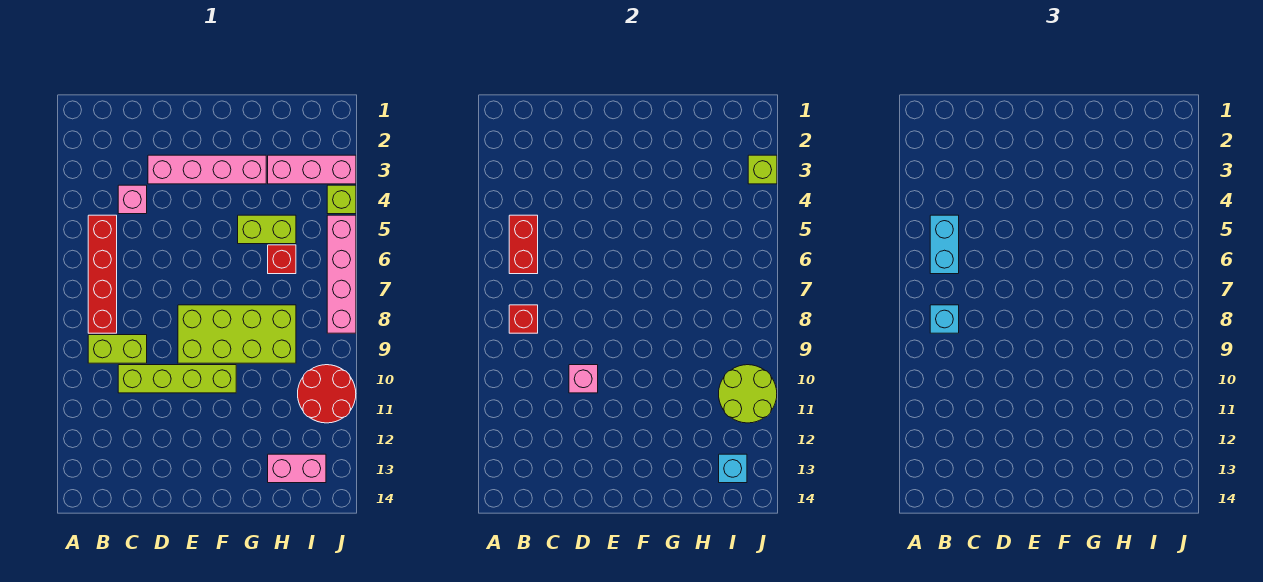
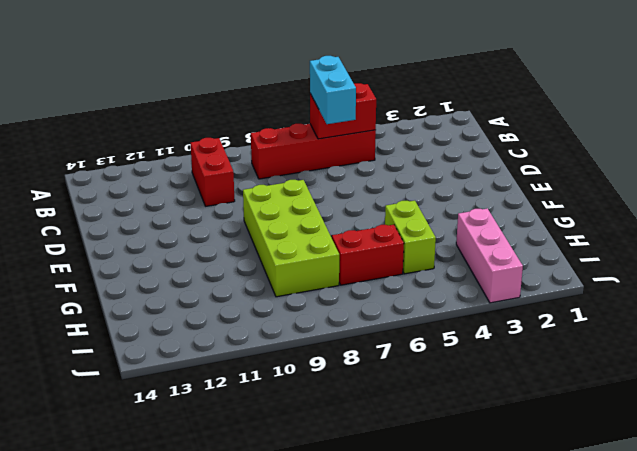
cyan brick B6:C6 level 3 -> cyan brick B5:B6 level 3
red brick B10:C10 level 1 -> lime brick C10:F10 level 1
red brick H6:H7 level 1 -> red brick H6 level 1
none -> lime brick B9:C9 level 1
none -> pink brick C4 level 1
none -> pink brick D3:G3 level 1

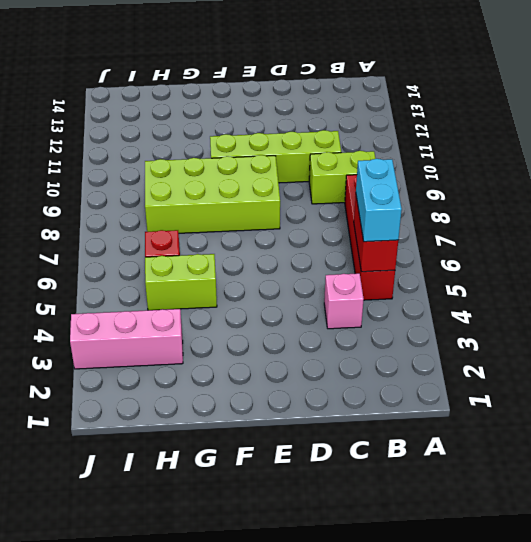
none -> pink brick D3:G3 level 1
none -> pink brick H13:I13 level 1
none -> red round brick I10:J11 level 1

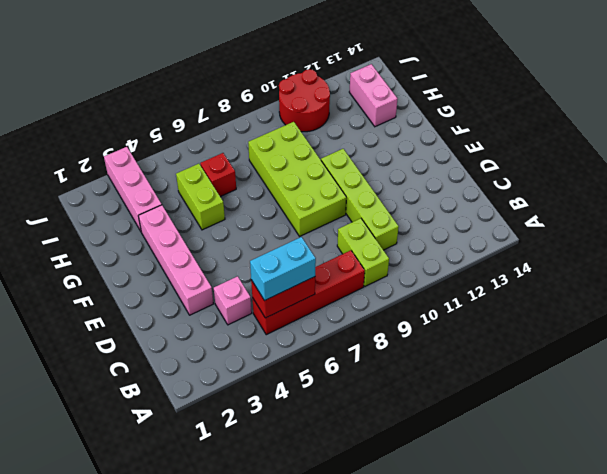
none -> lime brick J4 level 1
none -> pink brick J5:J8 level 1
none -> red brick B8 level 2

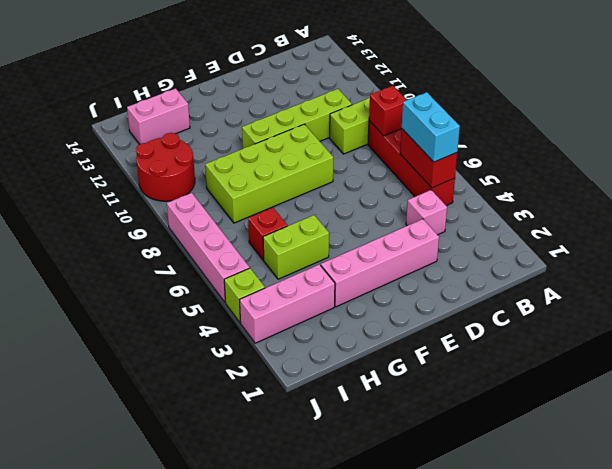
none -> pink brick D10 level 2
none -> lime round brick I10:J11 level 2
none -> cyan brick I13 level 2

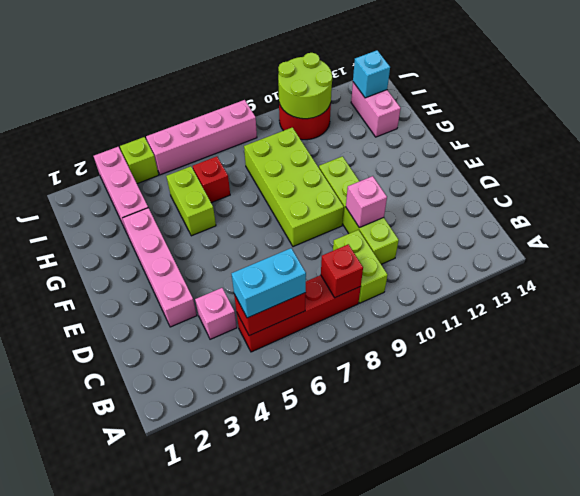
none -> lime brick J3 level 2
none -> cyan brick B8 level 3

